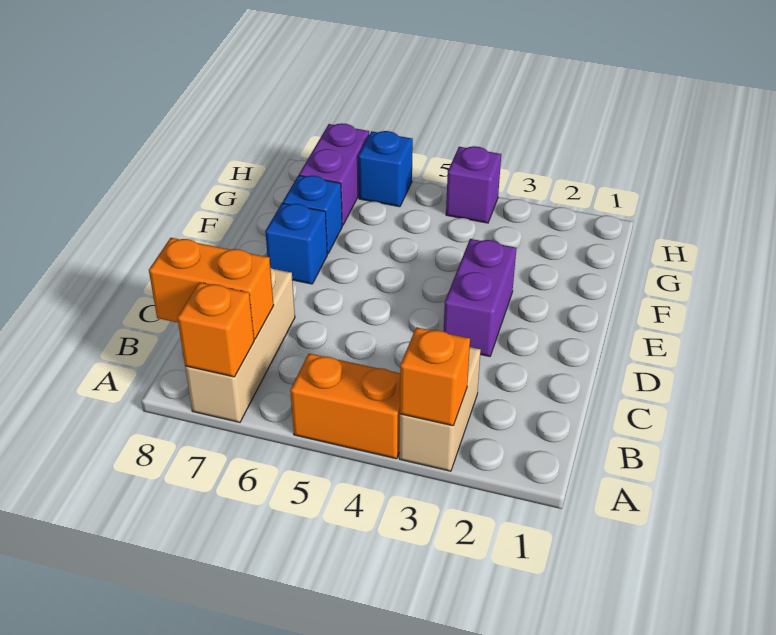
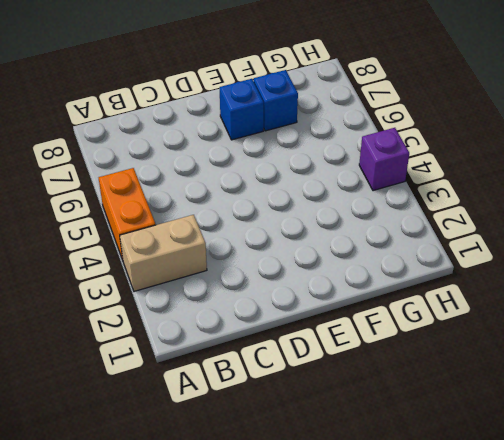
none -> tan brick A7:C7 level 1
none -> purple brick D3:E3 level 1
none -> purple brick G7:H7 level 1

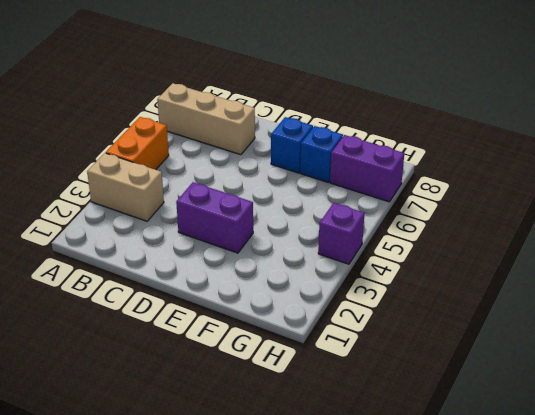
none -> blue brick H6 level 1
none -> orange brick A3 level 2
none -> orange brick A7 level 2

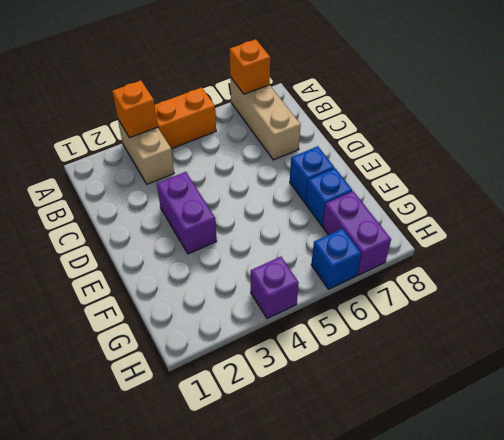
none -> orange brick B7:B8 level 2

